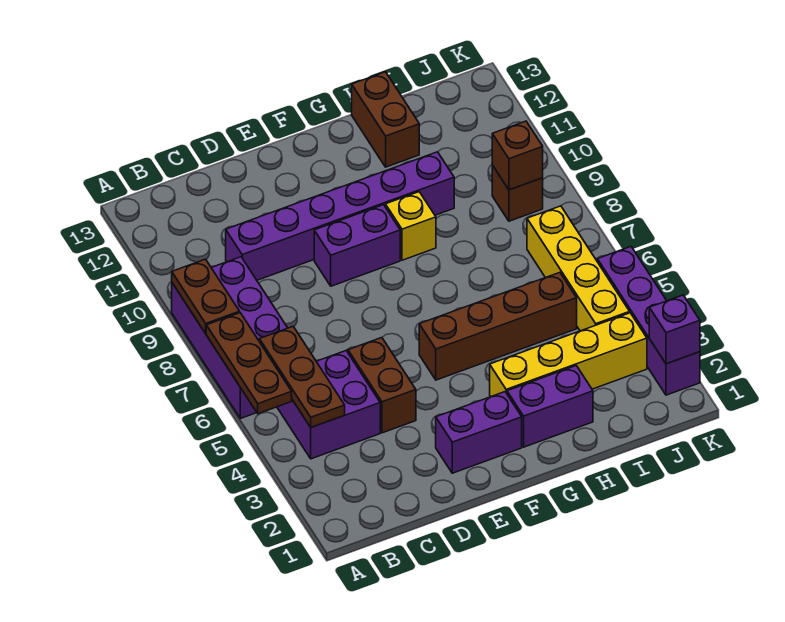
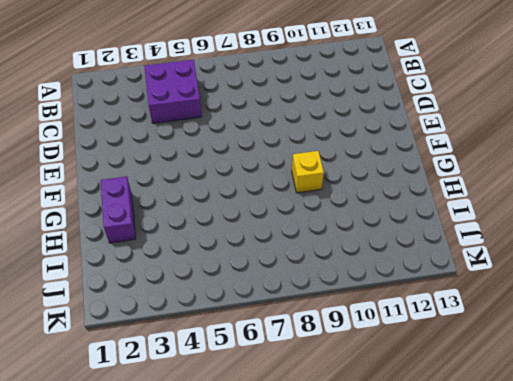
none -> purple brick A6:B9 level 1
none -> purple brick C10:H10 level 1
none -> brown brick D4:D5 level 1

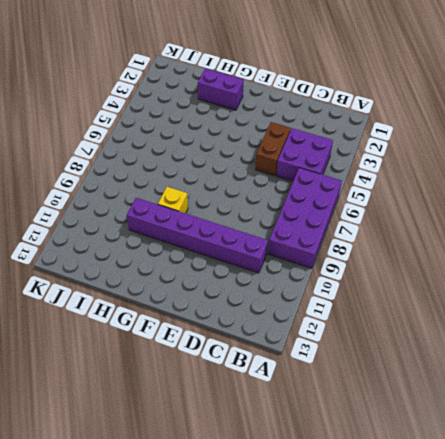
none -> purple brick E2:F2 level 1
none -> purple brick E9:F9 level 1
none -> brown brick F5:I5 level 1

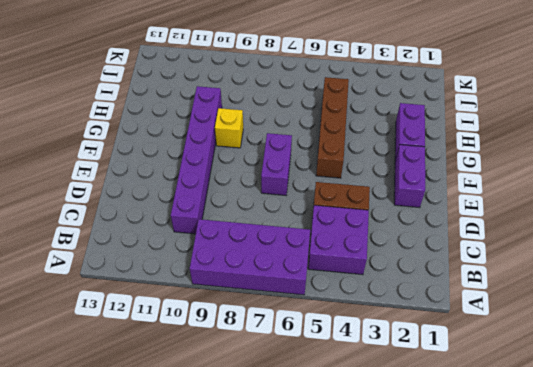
purple brick E7:F7 level 1 -> purple brick E9:F9 level 1
none -> yellow brick G3:J3 level 1
none -> brown brick H12:H13 level 1
none -> yellow brick J4:J7 level 1

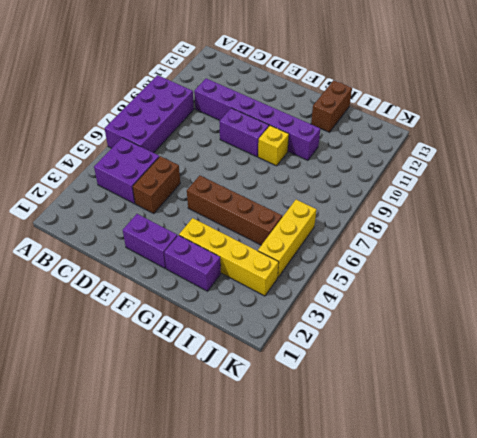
yellow brick J4:J6 level 1 -> yellow brick J4:J7 level 1
none -> brown brick J9 level 1
none -> purple brick K2:K5 level 1
none -> brown plate A5:A7 level 2

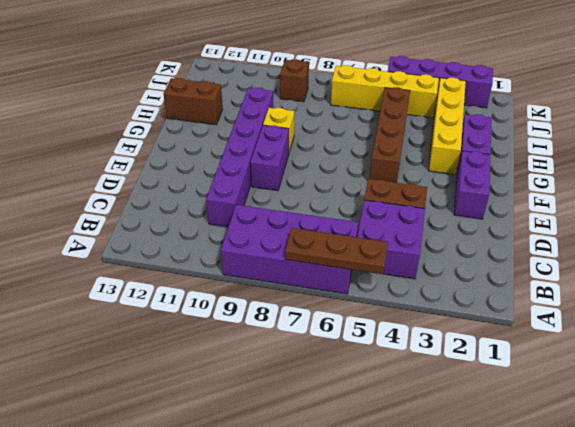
none -> brown plate A8:A9 level 2
none -> brown plate B4:B6 level 2
none -> brown brick J9 level 2

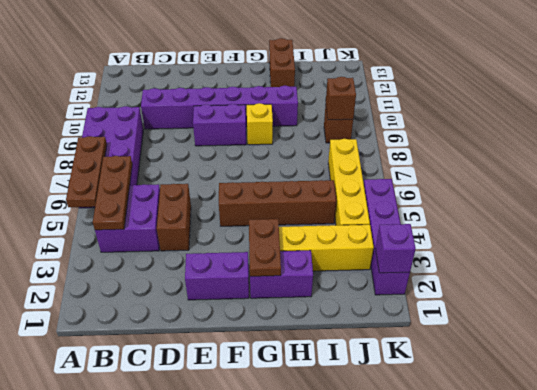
brown plate G2:G3 level 2 -> brown plate A8:A9 level 2

